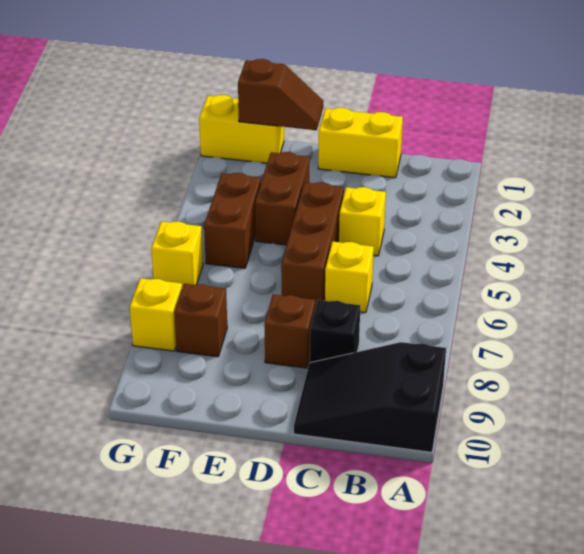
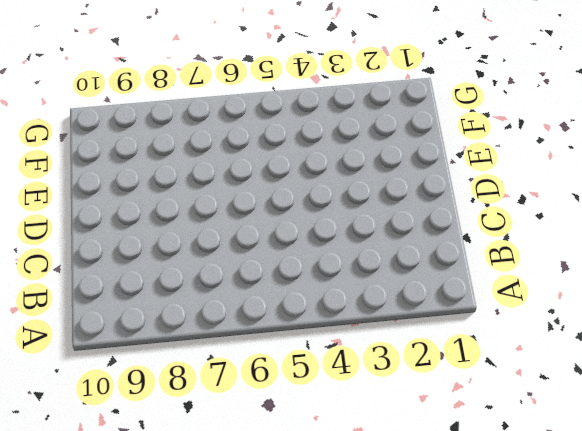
none -> black slope A9:C10 level 1 top A
none -> yellow brick C1:D1 level 1
none -> yellow brick C4 level 1

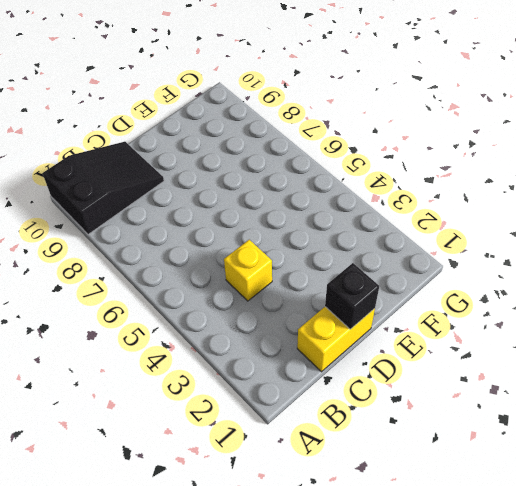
black brick D1 level 2 -> black brick C8 level 1
none -> yellow brick C6 level 1
none -> brown brick D4:D6 level 1
none -> brown brick D8 level 1

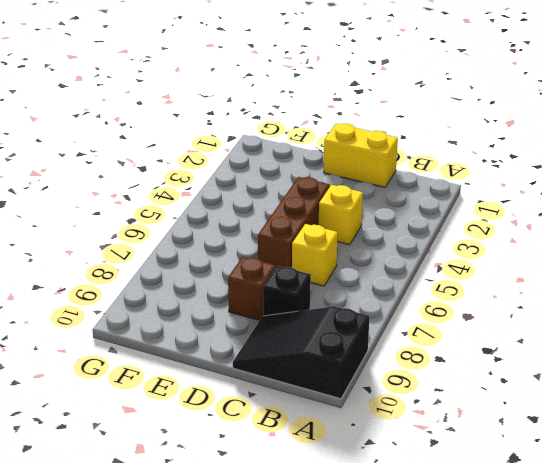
none -> brown brick E3:E4 level 1
none -> yellow brick F1:G1 level 1
none -> brown brick F4:F5 level 1

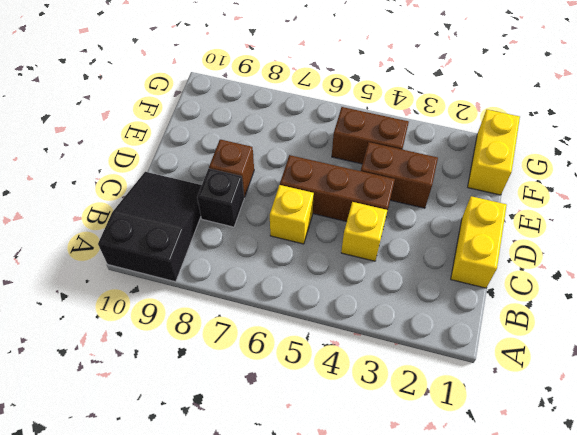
none -> brown brick F8 level 1
none -> yellow brick G6 level 1
none -> yellow brick G8 level 1

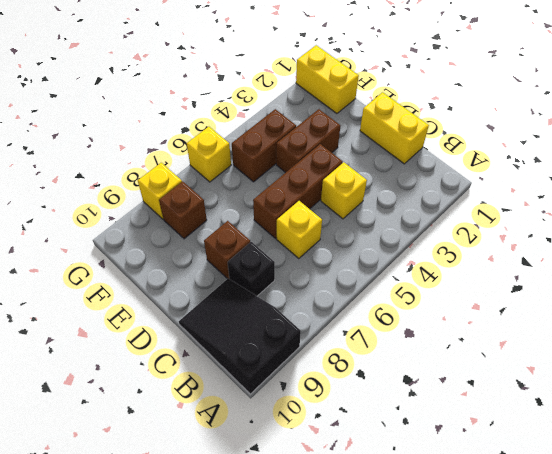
none -> brown slope E1:F1 level 2 top F

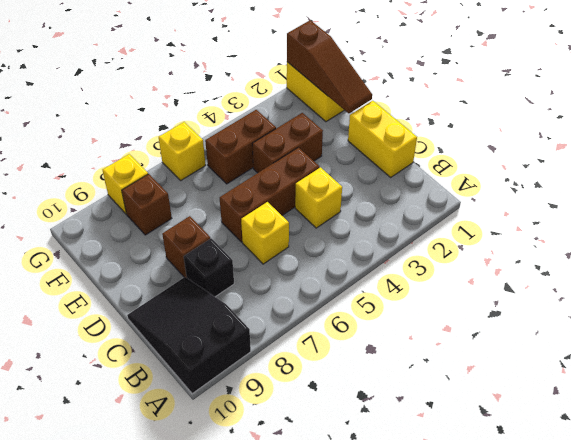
brown slope E1:G1 level 2 top G -> brown slope E1:F1 level 2 top F

